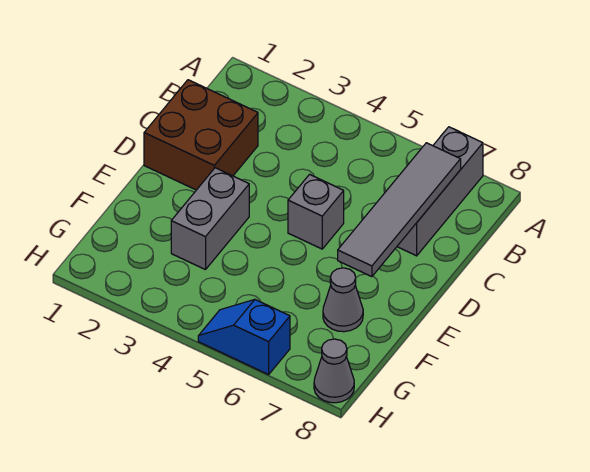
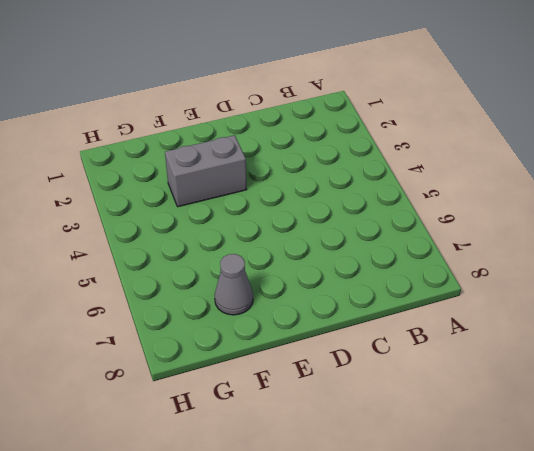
none -> grey brick A7:C7 level 1
none -> brown brick C1:D2 level 1

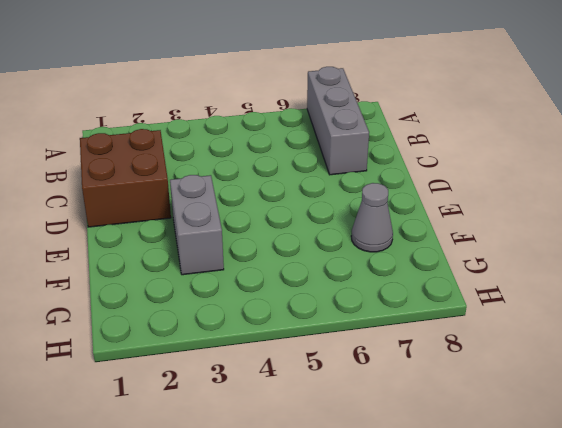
none -> grey brick D5 level 1
none -> blue slope H5:H6 level 1 top 6

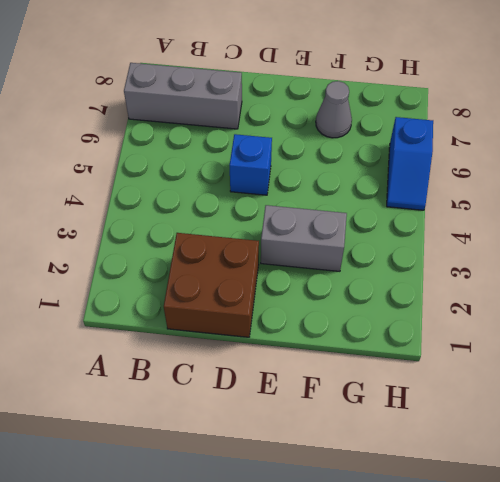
blue brick D5 level 1 -> grey brick D5 level 1
none -> grey cone H8 level 1
none -> grey tile B7:E7 level 2

